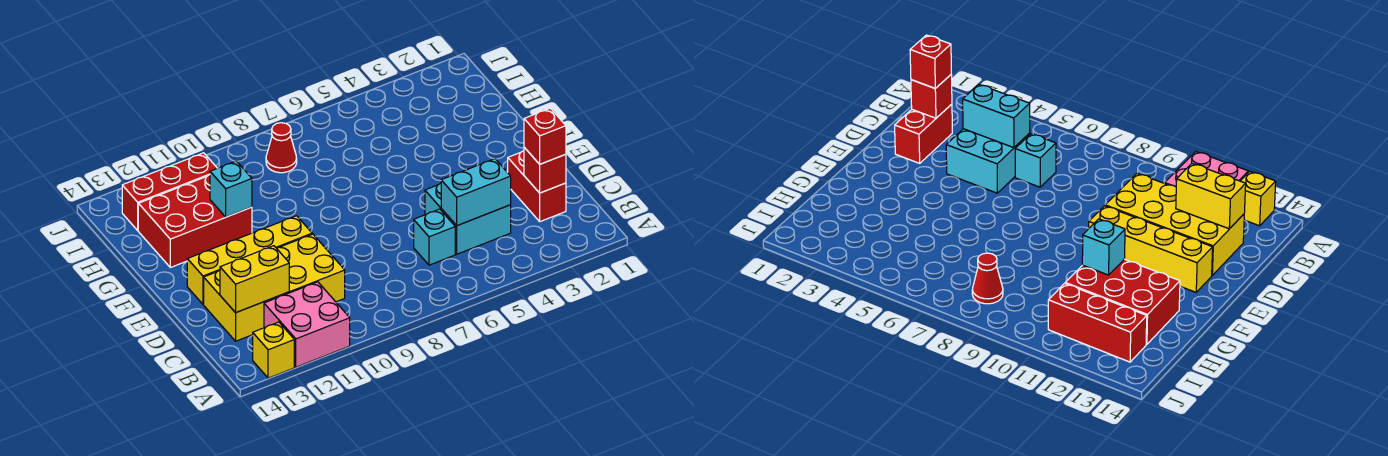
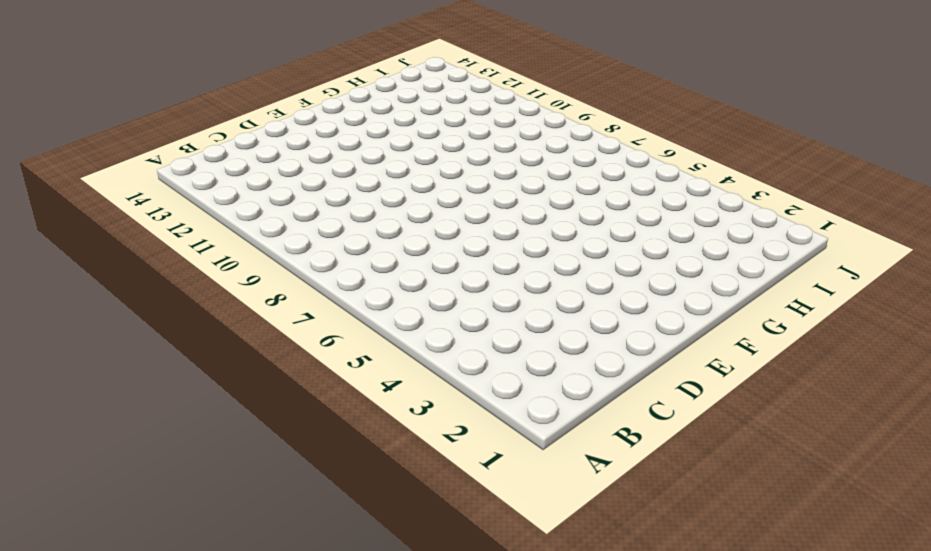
none -> pink brick A11:B12 level 1
none -> yellow brick A13 level 1
none -> red brick C2:D2 level 1

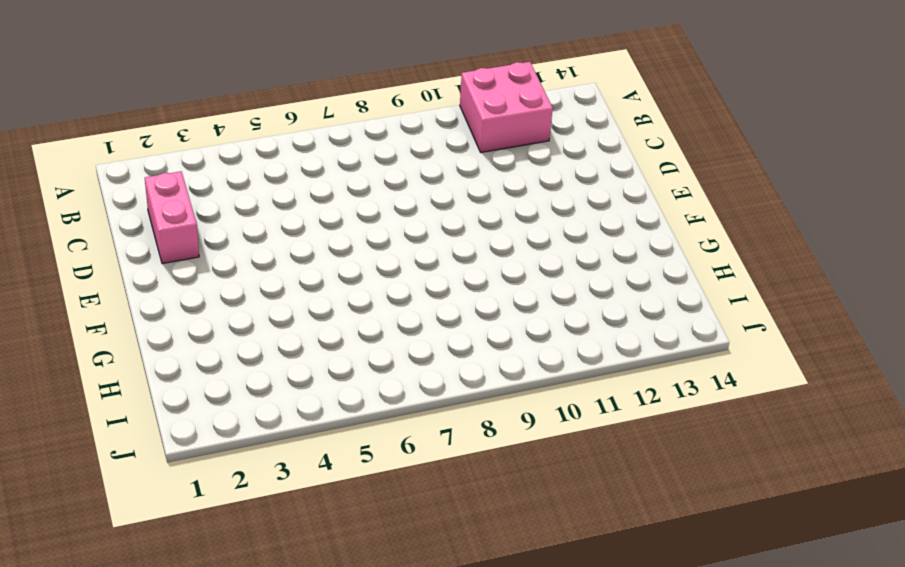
pink brick C2:D2 level 1 -> red brick C2:D2 level 1
none -> yellow brick A13 level 1
none -> cyan brick C4:D5 level 1
none -> cyan brick C6 level 1

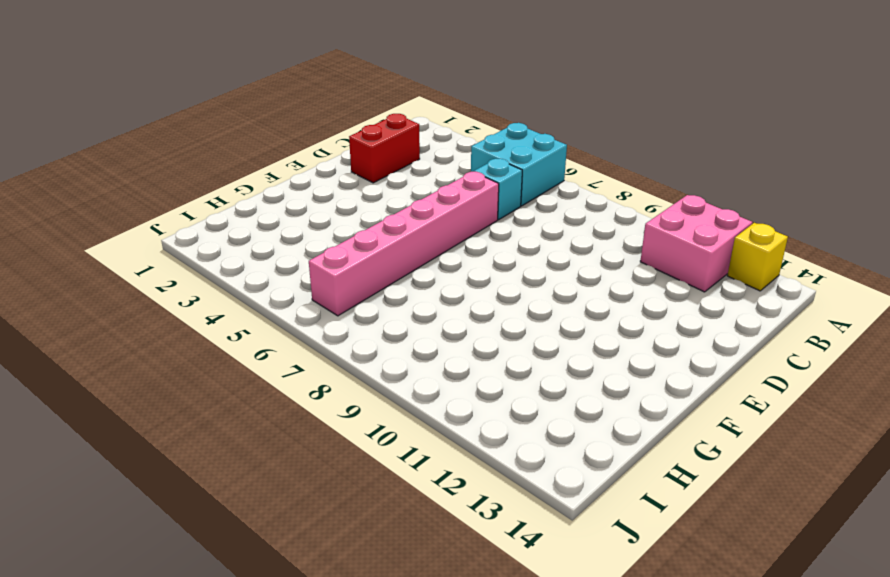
cyan brick A5:B6 level 1 -> cyan brick C4:D5 level 1
pink brick D6:I6 level 1 -> none
none -> yellow brick C10:D13 level 1
none -> yellow brick E10:E13 level 1
none -> red brick G11:H13 level 1

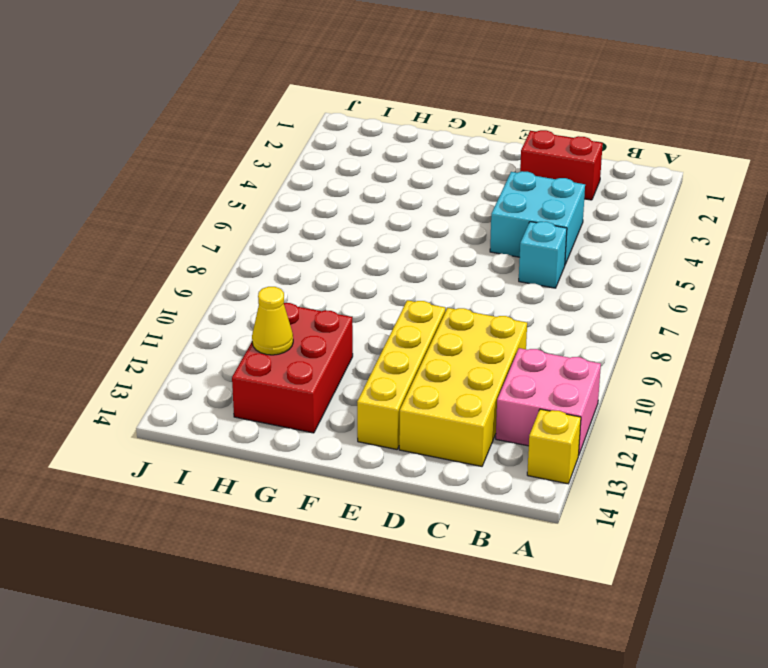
yellow cone H12 level 2 -> none
none -> red cone I8 level 1
none -> red brick I11:I13 level 1
none -> red brick C2 level 2

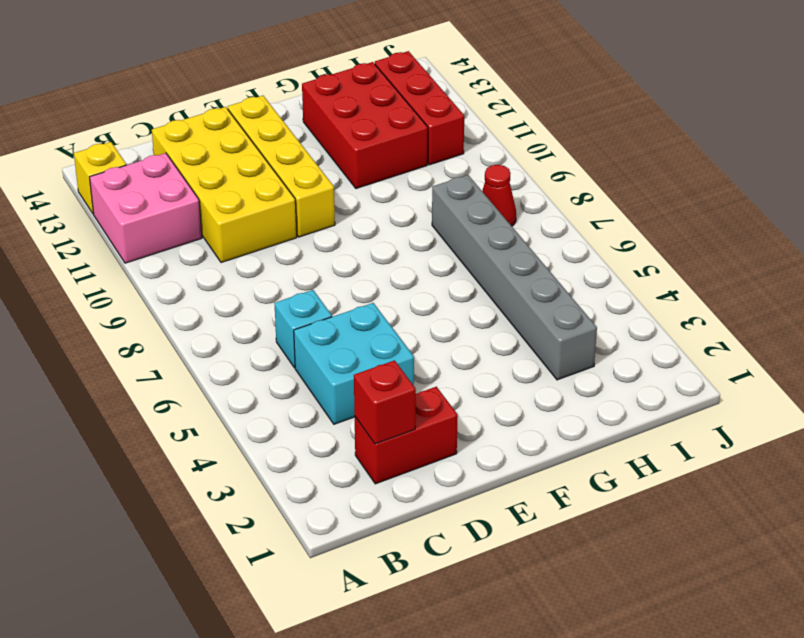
grey brick H3:H8 level 1 -> none
none -> cyan brick C4:C5 level 2
none -> yellow brick C12:C13 level 2
none -> cyan brick G11 level 2

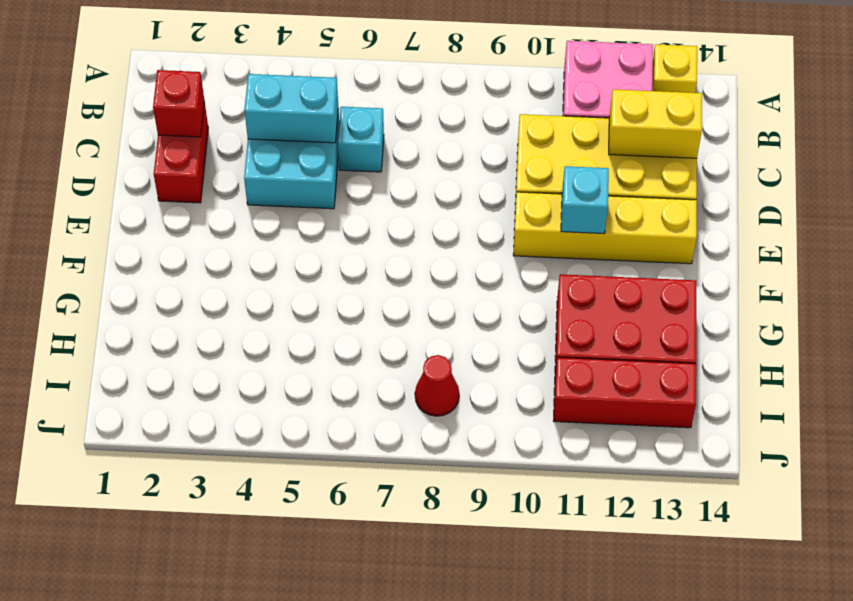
cyan brick E11 level 2 -> cyan brick G11 level 2
none -> red brick C2 level 3

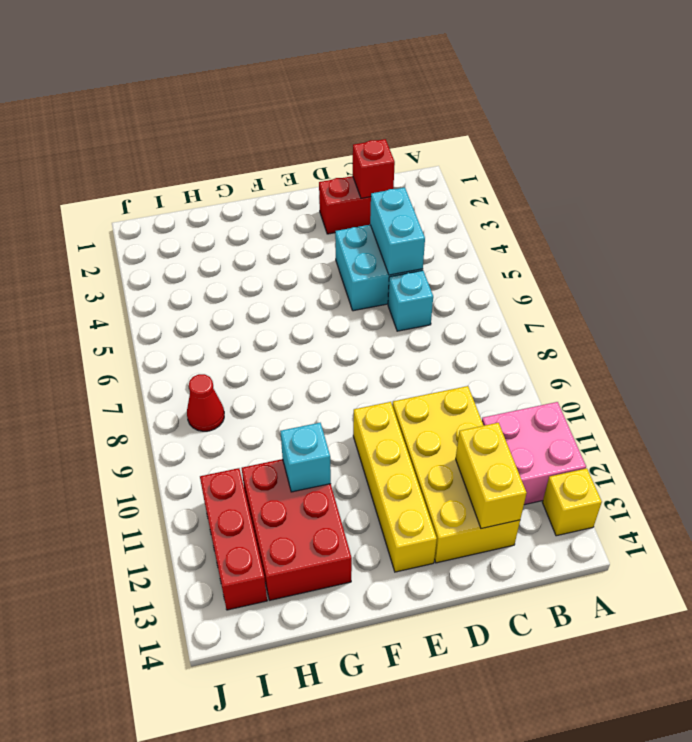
none -> red brick C2 level 3

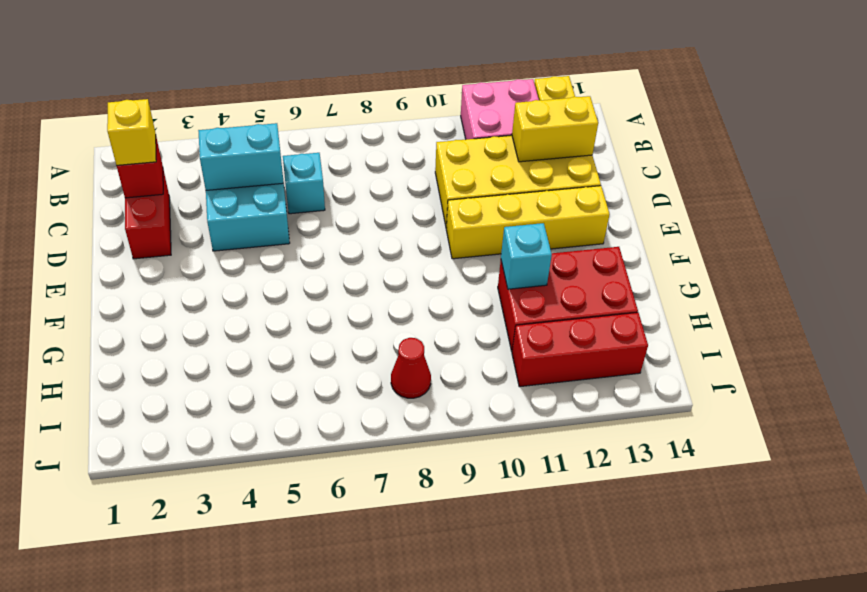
yellow brick C2 level 3 -> red brick C2 level 3

